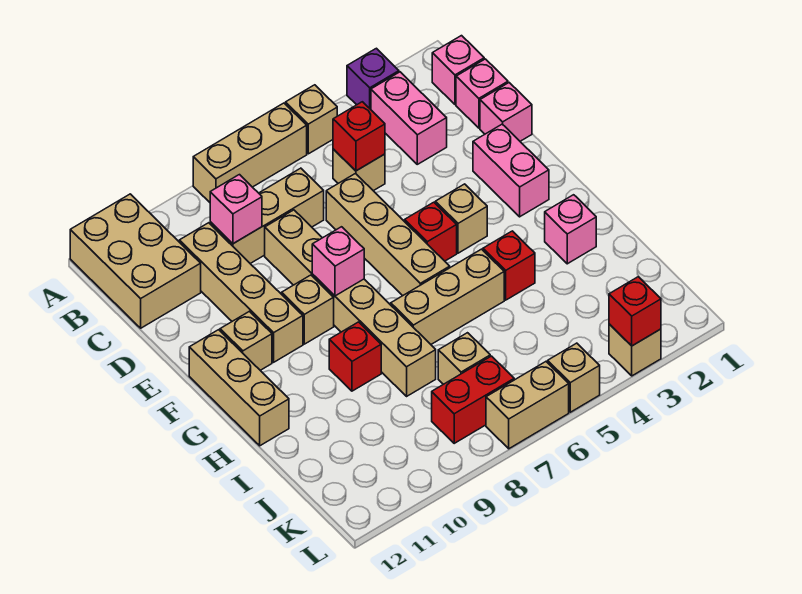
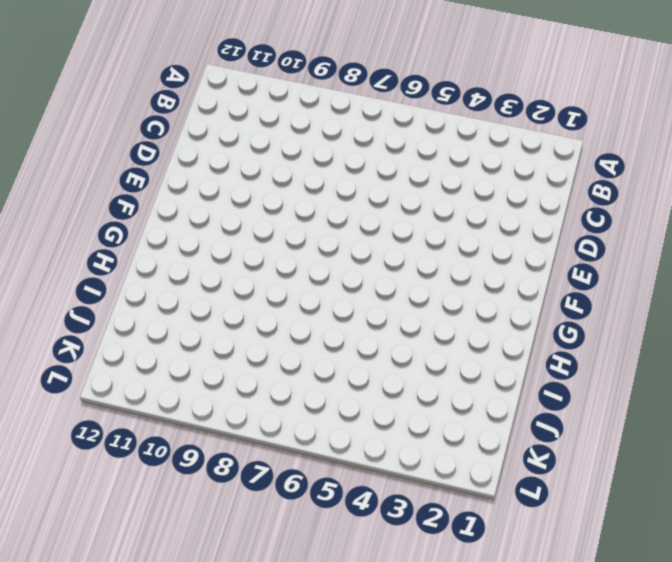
none -> purple brick A3 level 1
none -> tan brick A5 level 1
none -> tan brick A6:A8 level 1
none -> tan brick A11:C12 level 1

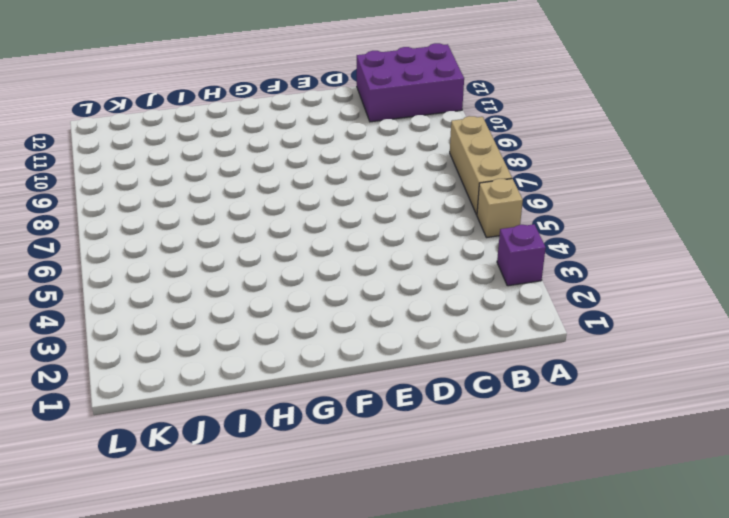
purple brick A11:C12 level 1 -> tan brick A11:C12 level 1
none -> pink brick B1 level 1
none -> pink brick B3:C3 level 1
none -> pink brick C1 level 1
none -> tan brick C5 level 1

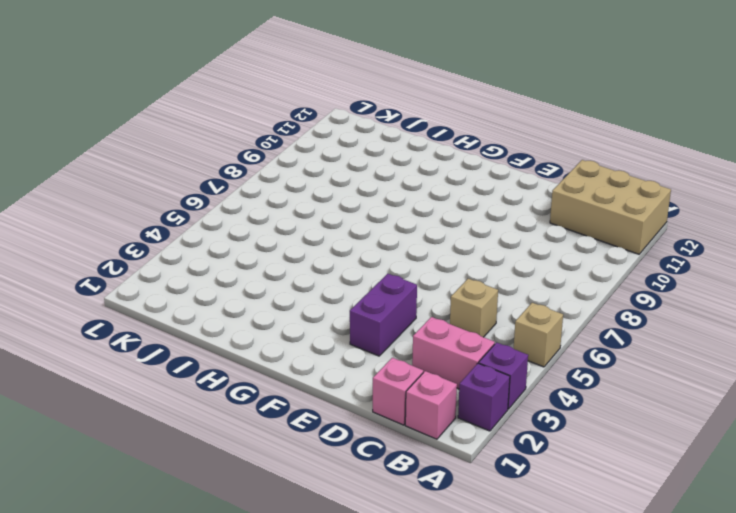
purple brick A2 level 1 -> none
purple brick E3:E4 level 1 -> none
none -> tan brick A6:A8 level 1
none -> tan brick C7:C9 level 1
none -> tan brick C10:F10 level 1
none -> pink brick D1 level 1

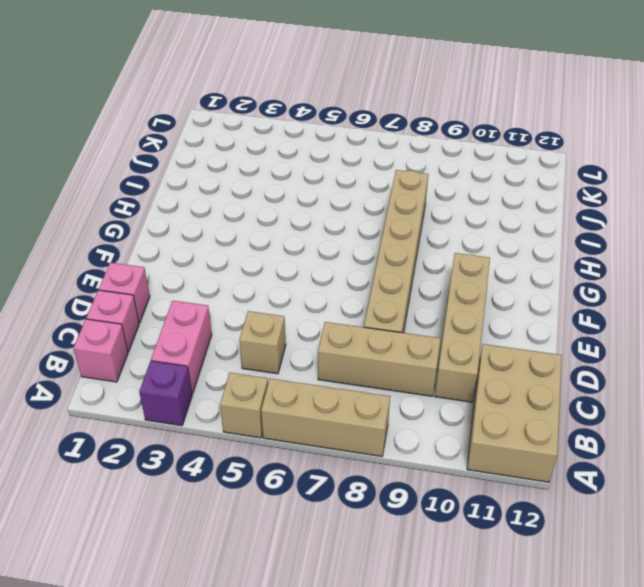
none -> tan brick D6:G6 level 1
none -> pink brick E2:F2 level 1
none -> tan brick F4 level 1
none -> red brick F5 level 1

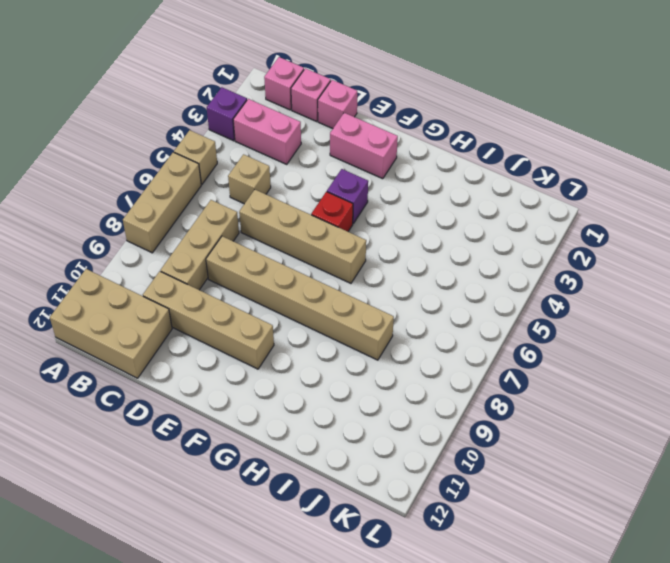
purple brick F4 level 1 -> tan brick F4 level 1
none -> tan brick F9 level 1
none -> tan brick F11 level 1
none -> tan brick F12:H12 level 1
none -> pink brick H2 level 1

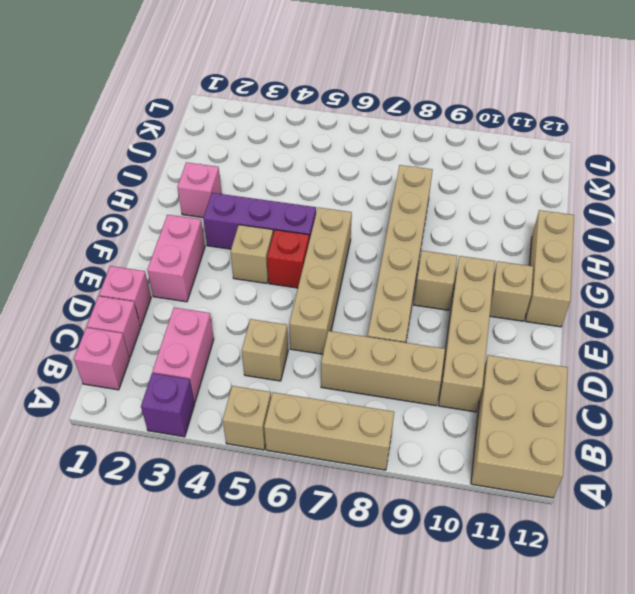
purple brick G3:G5 level 1 -> none
none -> red brick H4 level 1
none -> tan brick H5:H7 level 1
none -> red brick H9 level 1
none -> tan brick J7 level 1

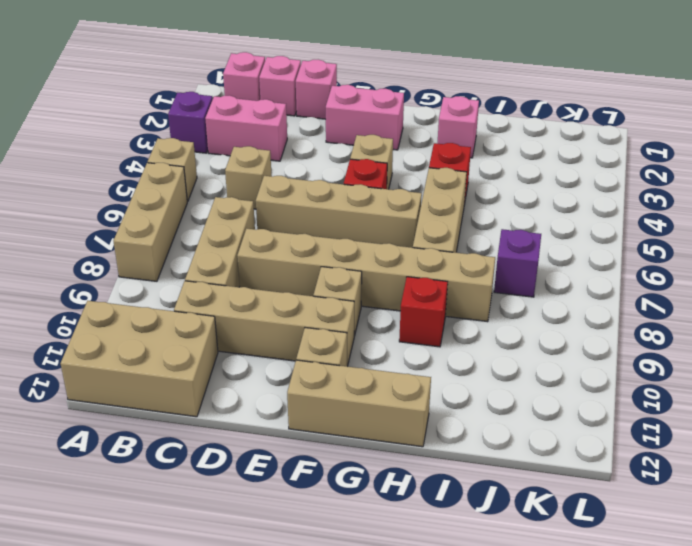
purple brick J7 level 1 -> tan brick J7 level 1
none -> red brick K7:K8 level 1
none -> tan brick L3 level 1
none -> tan brick L5 level 1
none -> tan brick L6:L7 level 1

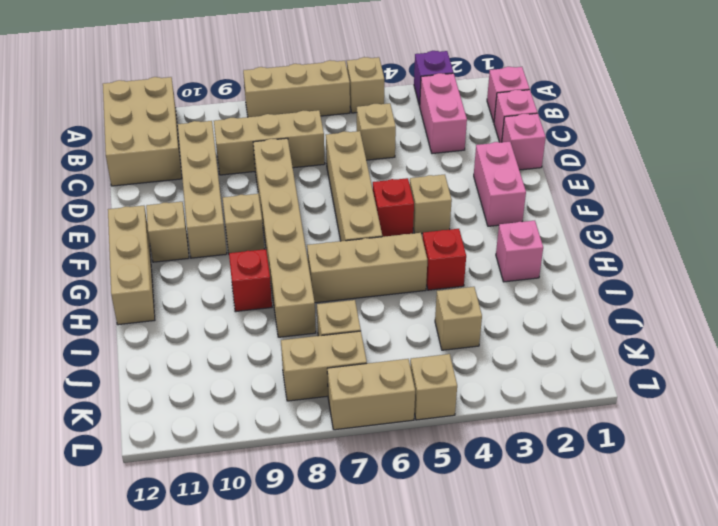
tan brick J4 level 1 -> tan brick L3 level 1
tan brick K7:K8 level 1 -> red brick K7:K8 level 1
none -> red brick C5 level 2
none -> pink brick C9 level 2
none -> pink brick F8 level 2
none -> red brick L3 level 2

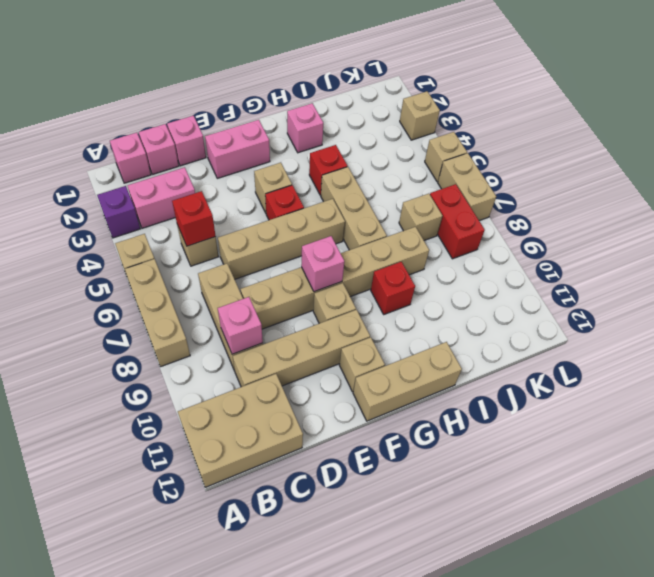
none -> red brick L3 level 2

